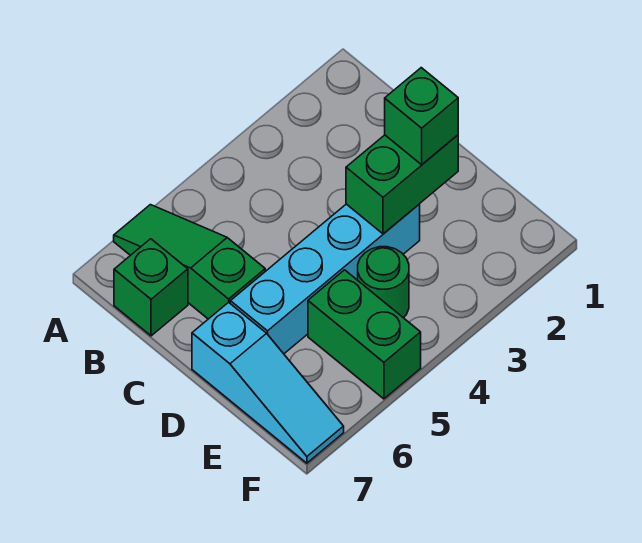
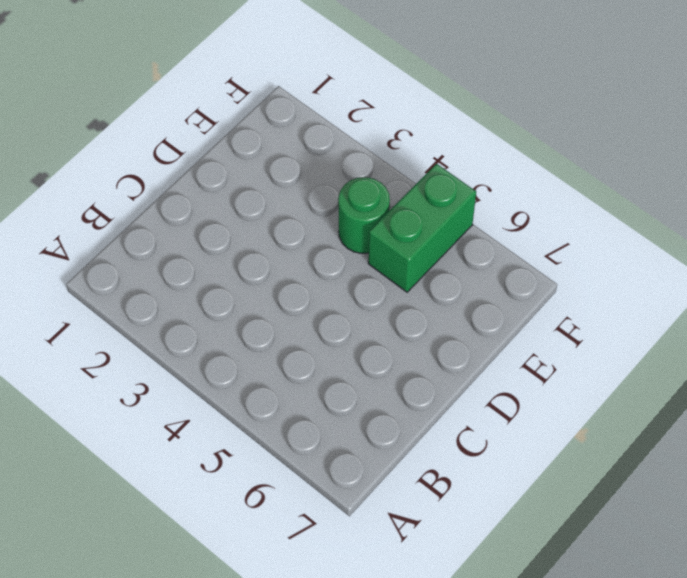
none -> green slope A6:C6 level 1 top C
none -> green brick B7 level 1

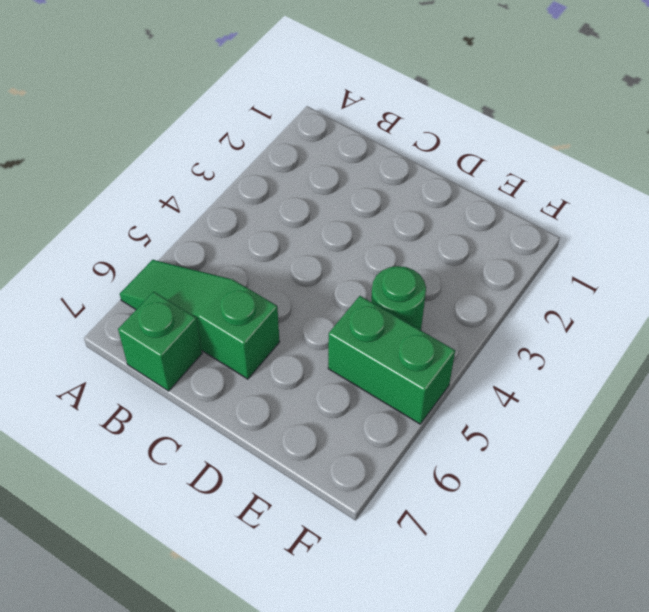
none -> cyan brick D3:D6 level 1
none -> cyan slope D7:F7 level 1 top D

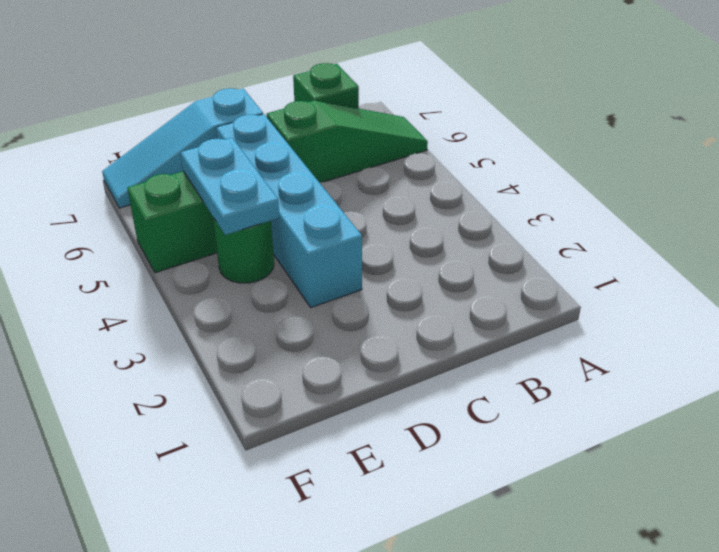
cyan plate E4:E5 level 2 -> none
none -> green brick D2:D3 level 2
none -> green brick D2 level 3

